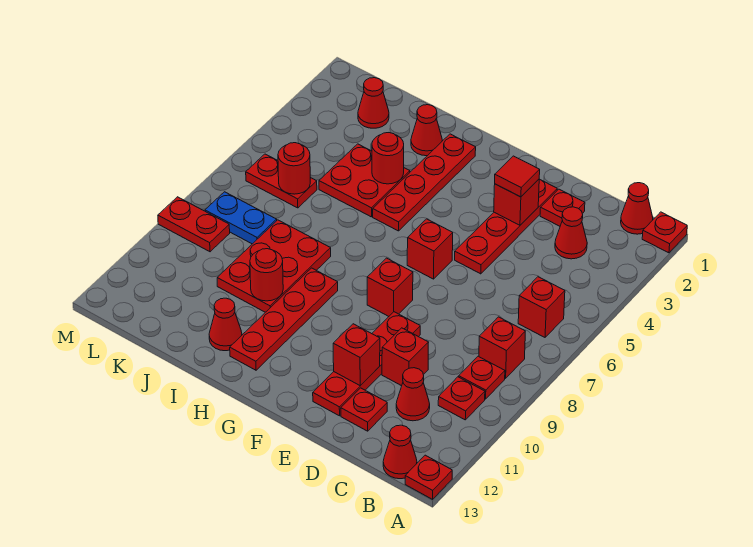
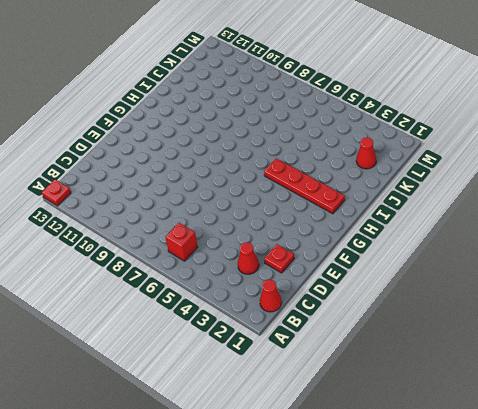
none -> red plate A1 level 1
none -> red brick B8 level 1
none -> red plate B9 level 1
none -> red plate B10 level 1

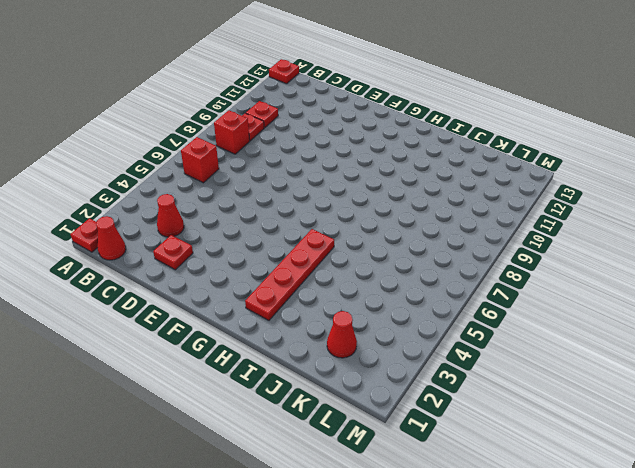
none -> red cone B13 level 1
none -> red cone C11 level 1
none -> red brick D10 level 1
none -> red plate D12 level 1

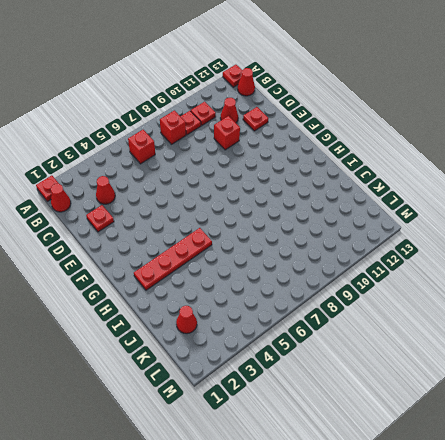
none -> red plate E2:E5 level 1
none -> red plate E9:E12 level 1
none -> red brick F6 level 1
none -> red brick F8 level 1

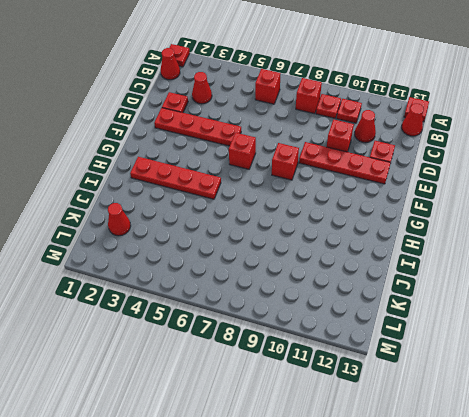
none -> red plate H9:H12 level 1
none -> red cone I2 level 1
none -> red plate I4:J5 level 1
none -> red plate I8:J10 level 1

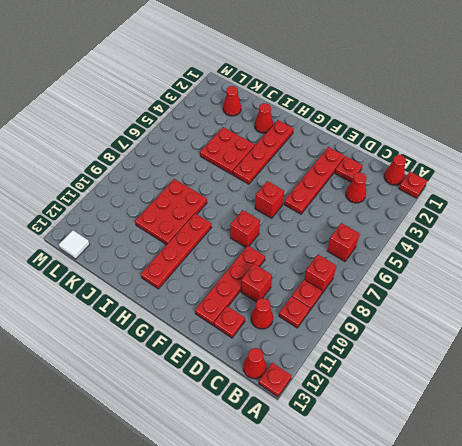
white tile L13 level 1 -> none
none -> red cone I12 level 1
none -> red plate K6:L6 level 1
none -> blue plate K8:L8 level 1
none -> red plate L9:M9 level 1

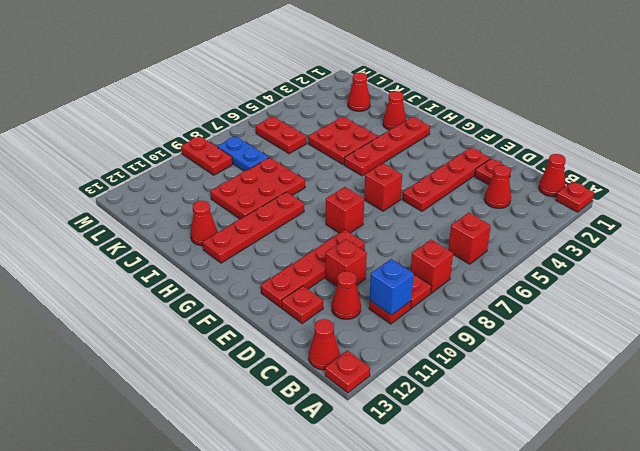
blue brick B10 level 2 -> none
none -> red brick E3 level 2
none -> red brick E11 level 2
none -> red round brick I4 level 2
none -> red round brick I10 level 2

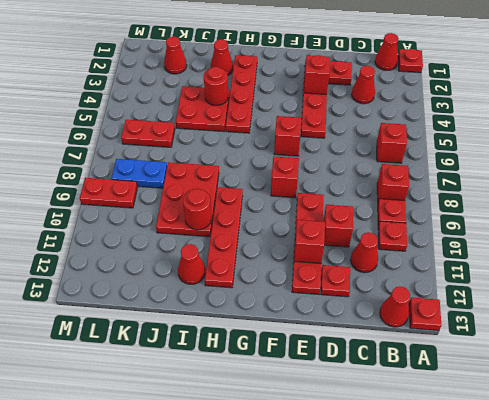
none -> red round brick K6 level 2
none -> red tile E3 level 3

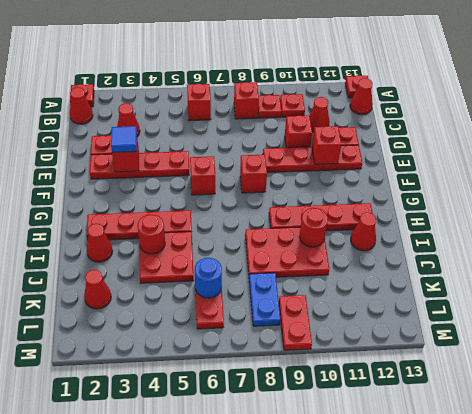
blue tile E3 level 3 -> red tile E3 level 3
blue round brick K6 level 2 -> red round brick K6 level 2

